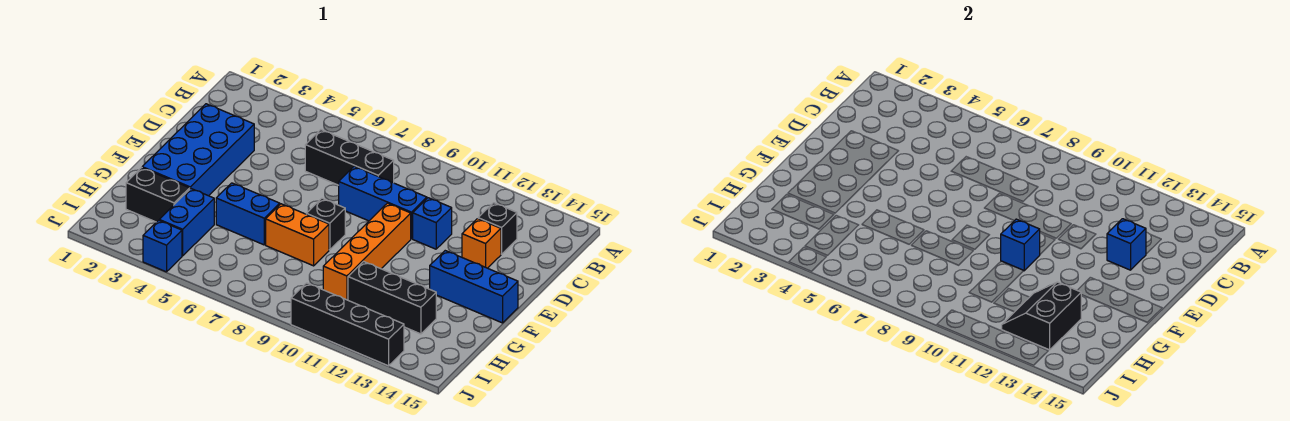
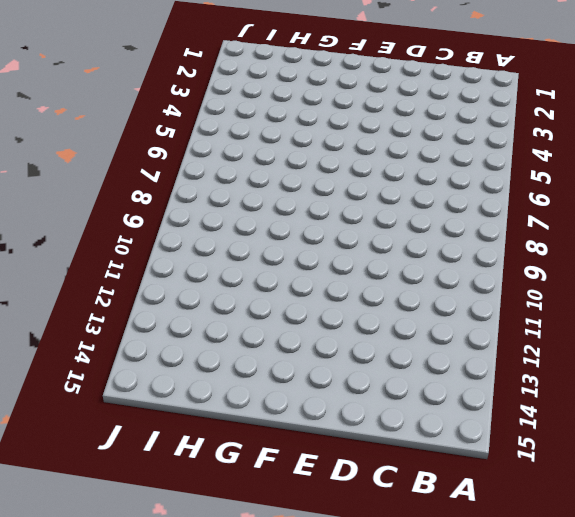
none -> black brick C6:C8 level 1
none -> black brick C13 level 1
none -> blue brick D2:G3 level 1

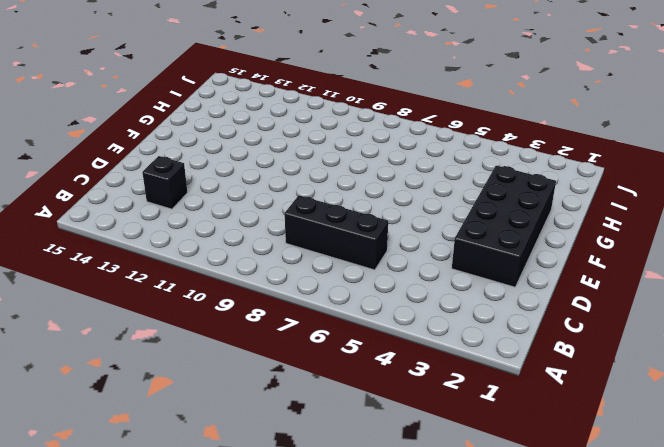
black brick D2:G3 level 1 -> blue brick D2:G3 level 1
none -> blue brick D8:D10 level 1
none -> blue brick D11 level 1
none -> orange brick D13 level 1

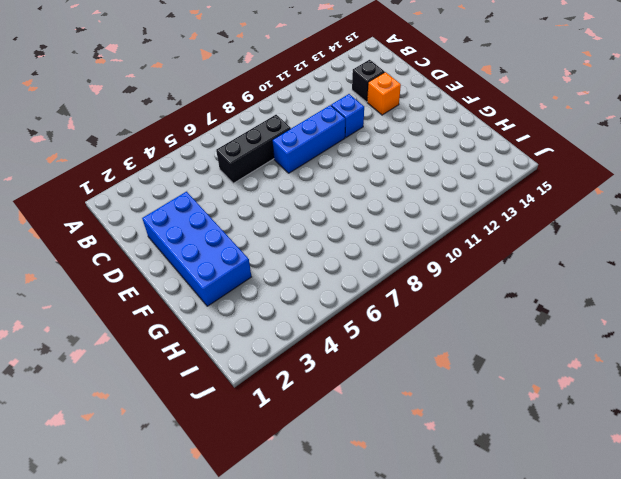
none -> orange brick E10:H10 level 1
none -> black brick F8 level 1
none -> blue brick F13:F15 level 1

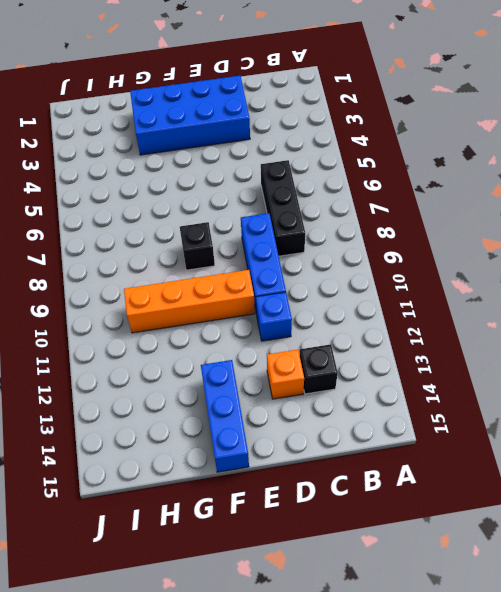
none -> blue brick G5:G6 level 1
none -> orange brick G7:G8 level 1
none -> black brick H2:H3 level 1

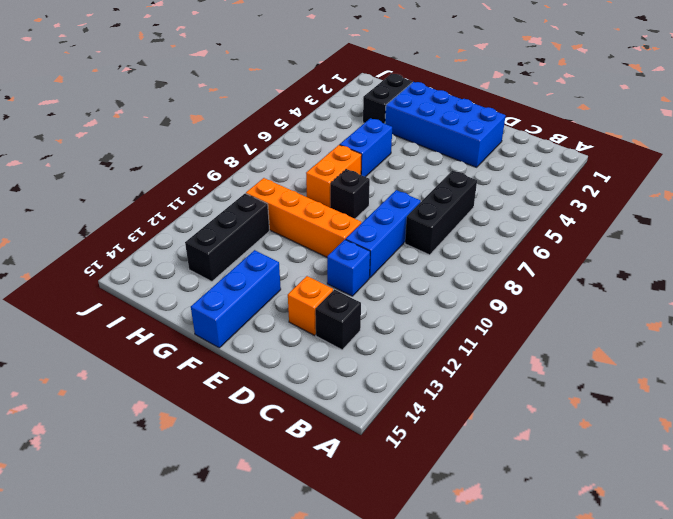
none -> blue brick H4:I4 level 1
none -> blue brick J4 level 1
none -> black brick J10:J13 level 1

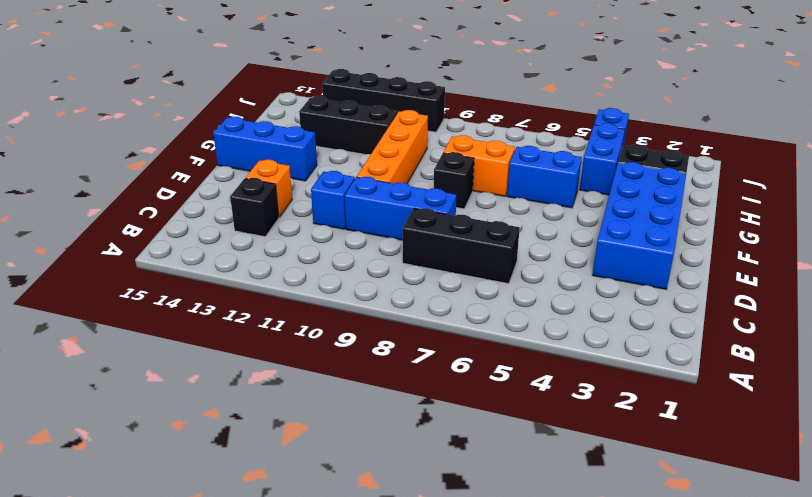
none -> blue brick D13 level 2
none -> blue brick F10 level 2
none -> black slope H12:I13 level 2 top 13

